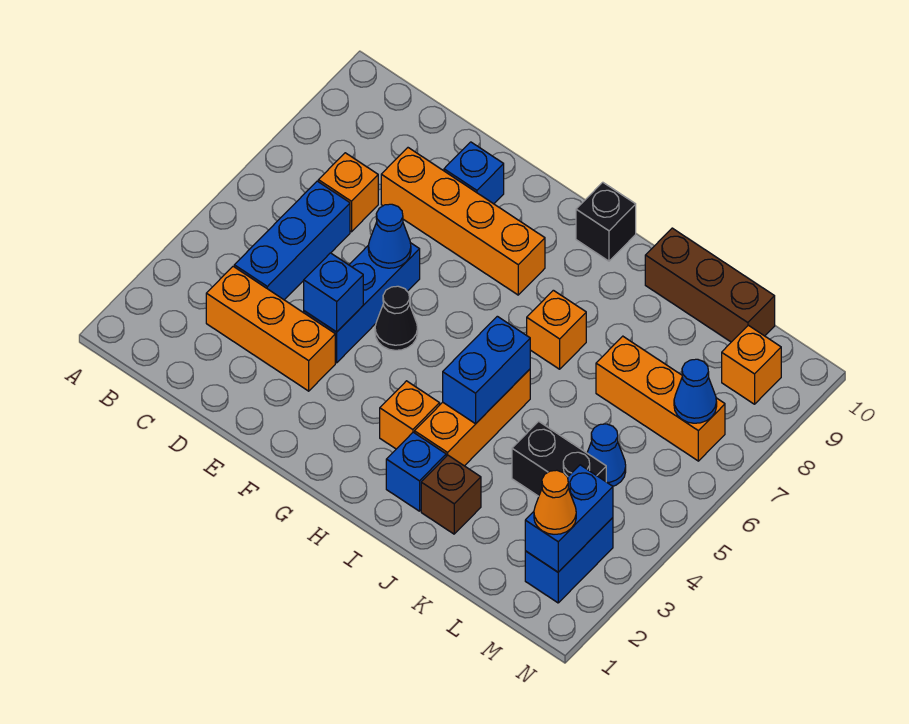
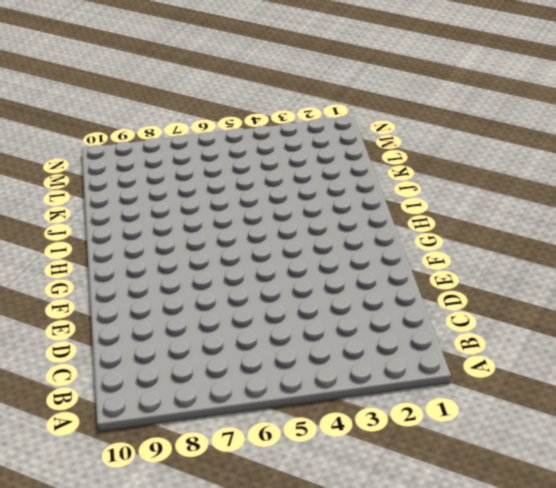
none -> orange brick C3:E3 level 1
none -> blue brick C4:C6 level 1
none -> orange brick C7 level 1

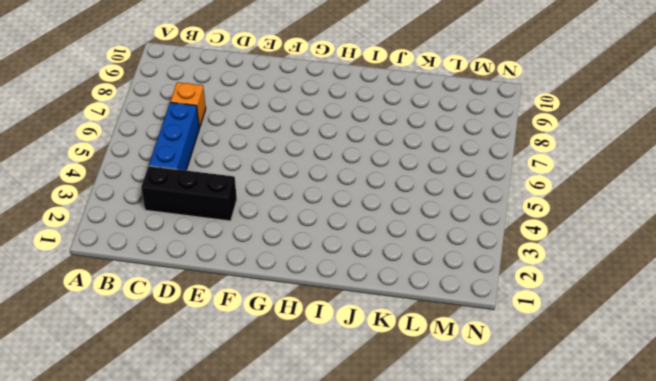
black brick C3:E3 level 1 -> orange brick C3:E3 level 1
none -> orange brick D8:G8 level 1
none -> blue brick E4:E6 level 1
none -> blue brick E9 level 1

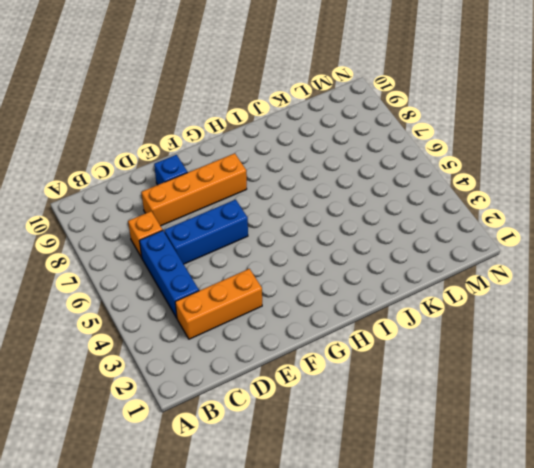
blue brick D6:F6 level 1 -> blue brick E4:E6 level 1
none -> black cone F5 level 1
none -> orange brick H3 level 1
none -> black brick H10 level 1

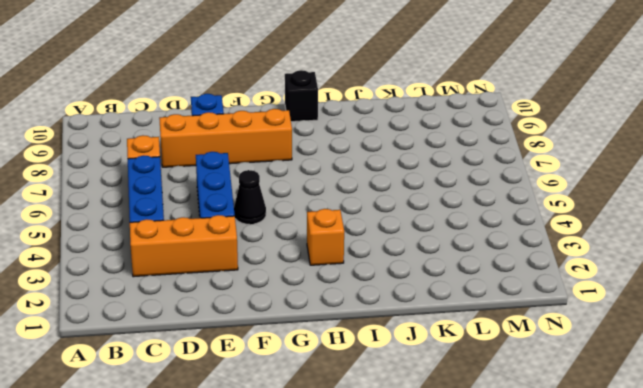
none -> blue brick I2 level 1
none -> orange brick I3:I5 level 1
none -> orange brick I7 level 1

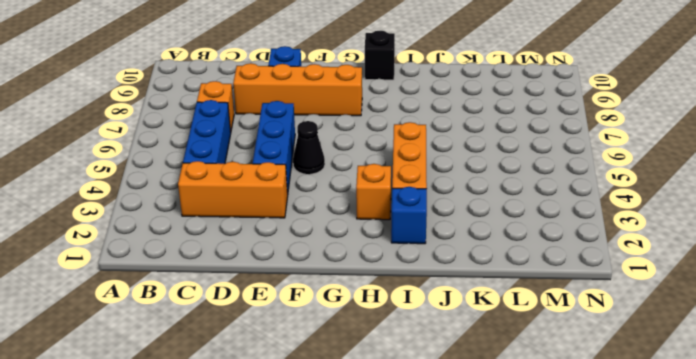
none -> orange brick I7 level 1
none -> brown brick J2 level 1
none -> brown brick J10:L10 level 1

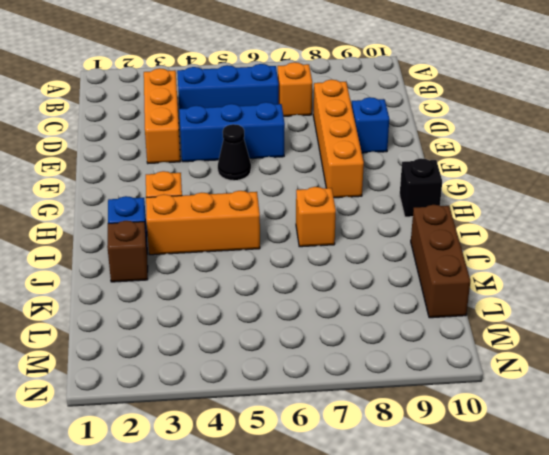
none -> black brick K4:L4 level 1
none -> orange brick K7:M7 level 1
none -> blue cone L5 level 1

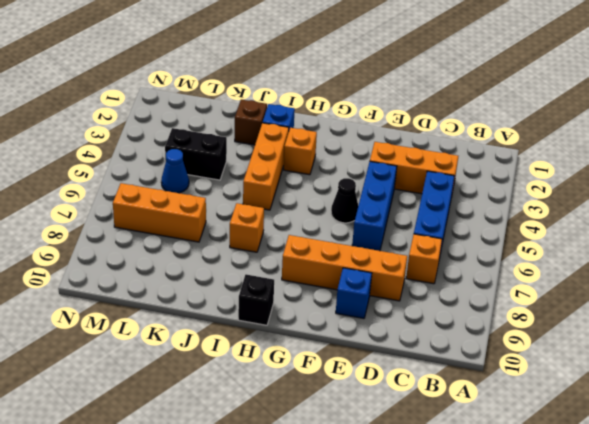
none -> brown brick J10:L10 level 1
none -> blue brick M2:M3 level 1
none -> orange brick M9 level 1

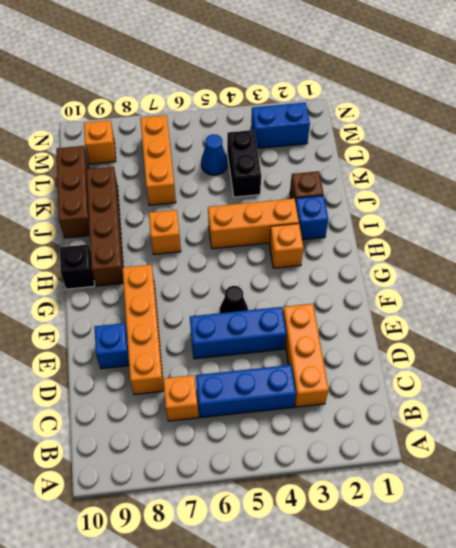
brown brick H9:K9 level 1 -> none
none -> blue brick E4 level 2
none -> blue cone E6 level 2
none -> blue brick I4:I5 level 2

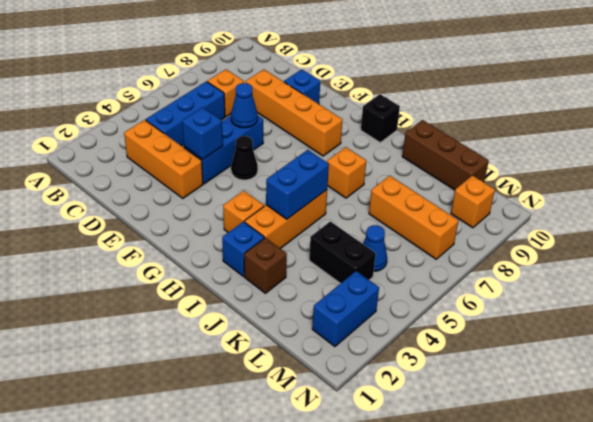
none -> blue brick M2:M3 level 2
none -> blue cone M7 level 2
none -> orange cone M2 level 3

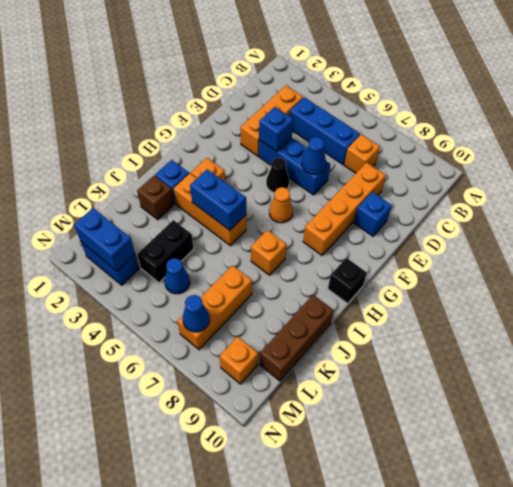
orange cone G6 level 1 -> orange cone M2 level 3

